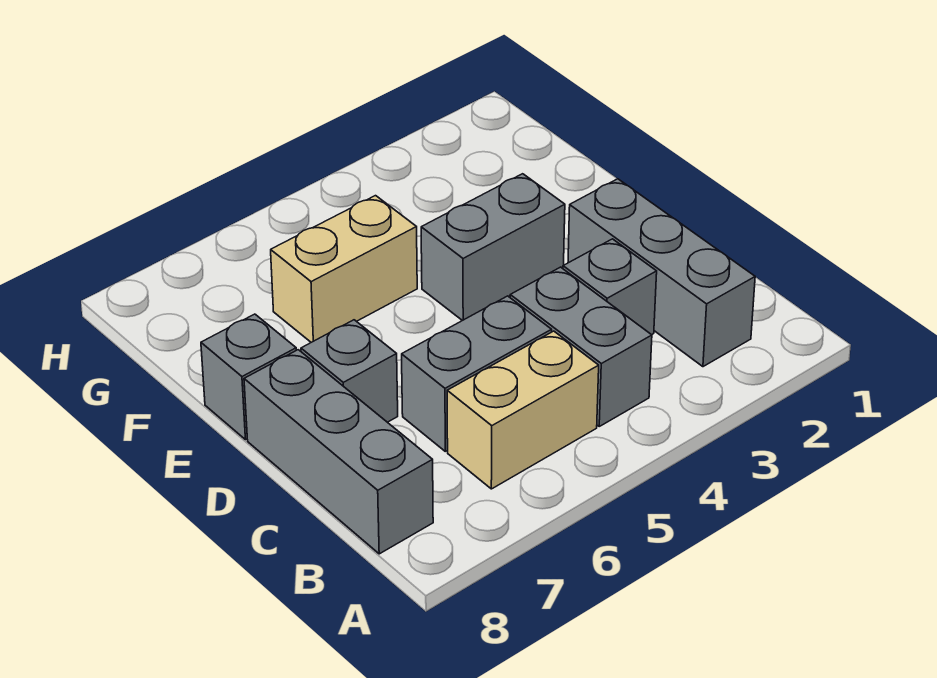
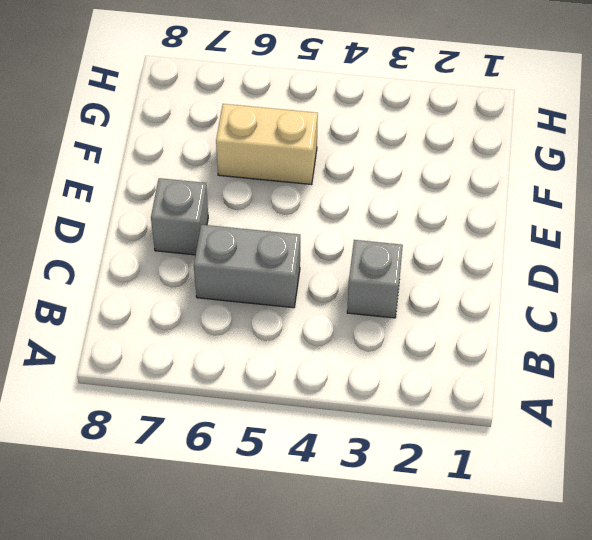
none -> grey brick B2:D2 level 1
none -> grey brick B4:C4 level 1

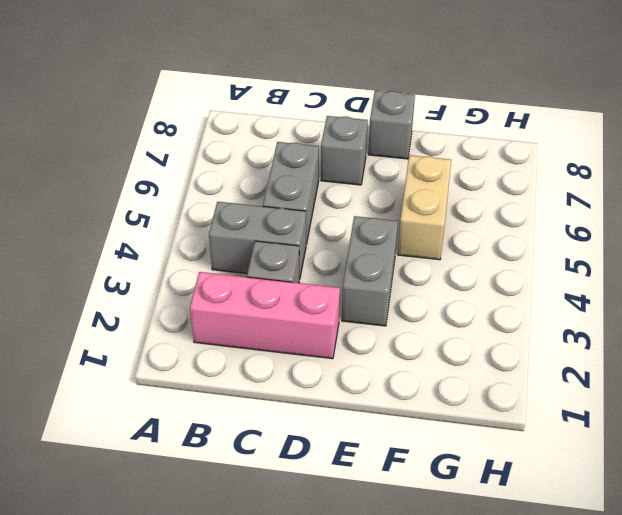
pink brick B2:D2 level 1 -> grey brick B2:D2 level 1
none -> tan brick B5:B6 level 1
none -> grey brick B8:D8 level 1

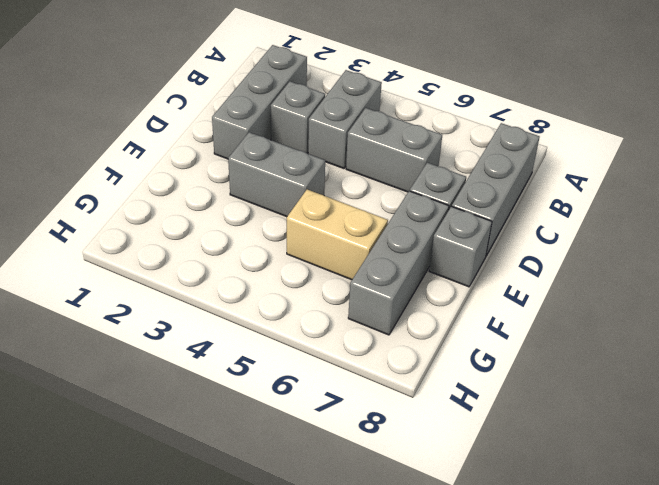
grey brick E7:G7 level 1 -> none
none -> tan brick B5:B6 level 1

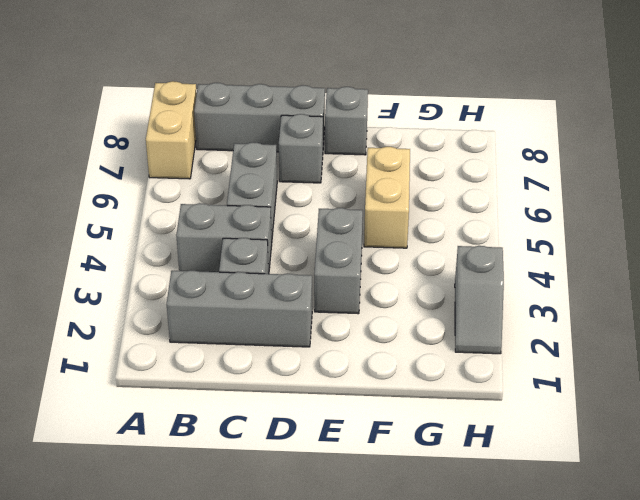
tan brick A7:A8 level 1 -> tan brick B5:B6 level 1
grey slope H2:H3 level 1 top 3 -> none

